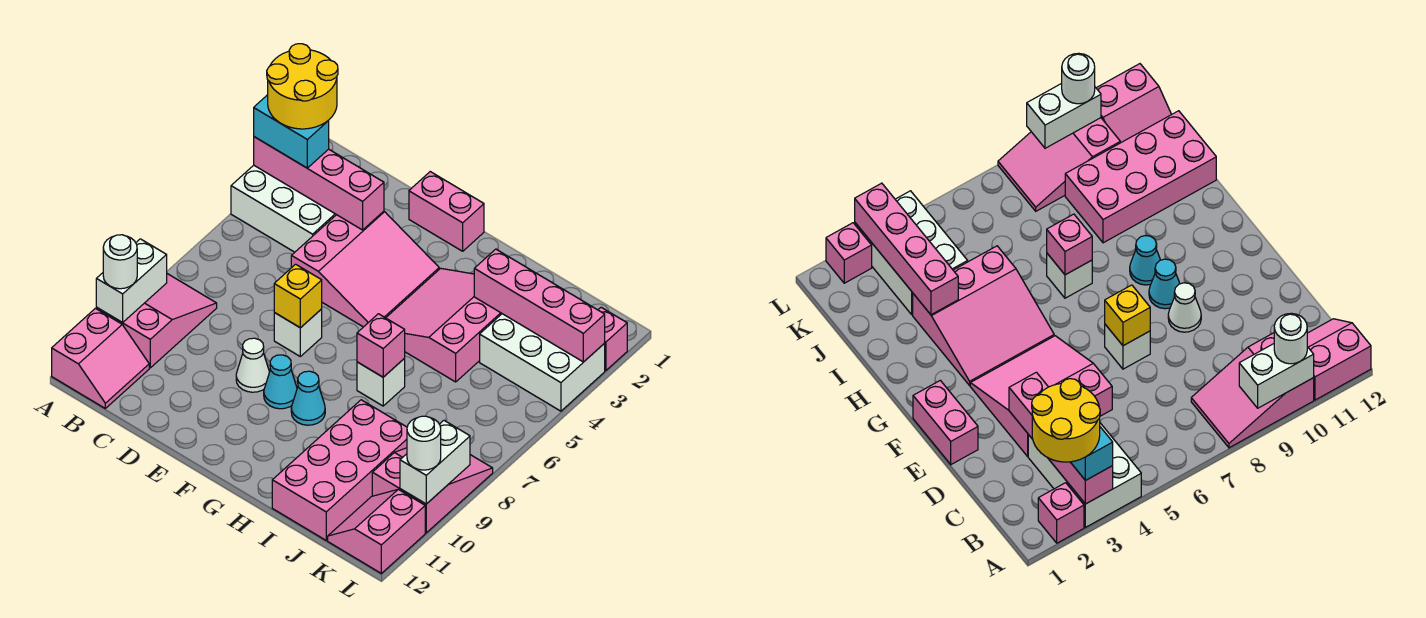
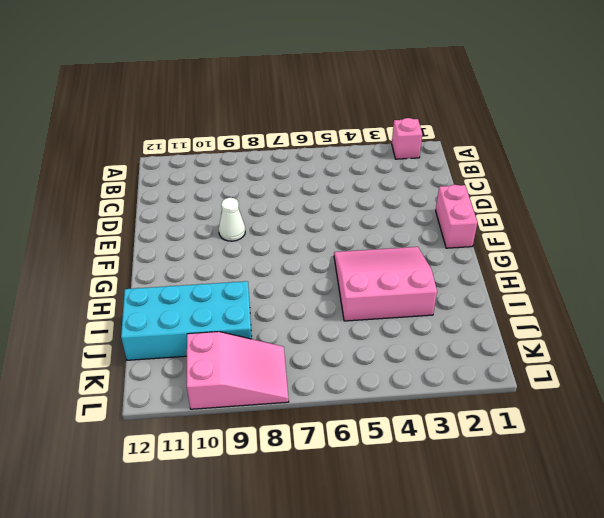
cyan brick I9:J12 level 1 -> pink brick I9:J12 level 1
none -> white brick A3:C4 level 1
none -> pink slope A8:B10 level 1 top 10
none -> pink slope A11:B12 level 1 top A

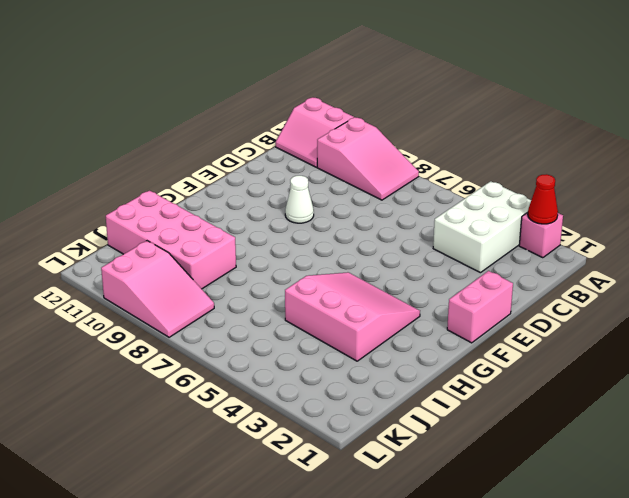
red cone A2 level 2 -> none
none -> pink slope D3:F5 level 1 top D
none -> white brick E7 level 1
none -> cyan cone F9 level 1

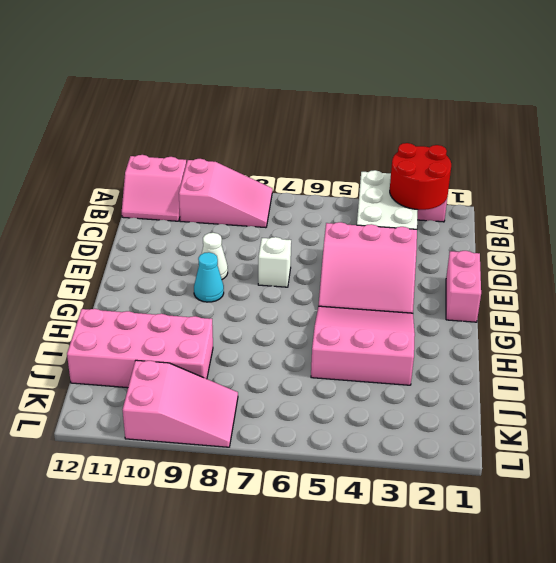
red round brick A2:B3 level 2 -> pink brick A3:D3 level 2
none -> cyan cone G9 level 1
none -> white brick H7 level 1
none -> white brick J3:L4 level 1

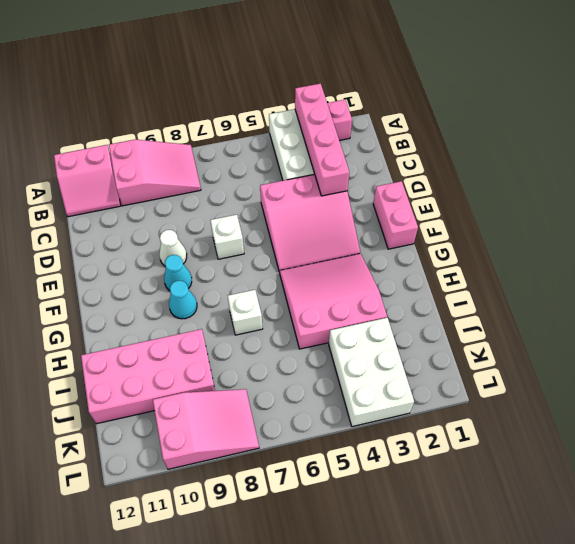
none -> pink slope K11:L12 level 1 top L
none -> pink brick L2 level 1
none -> white brick A9:A10 level 2

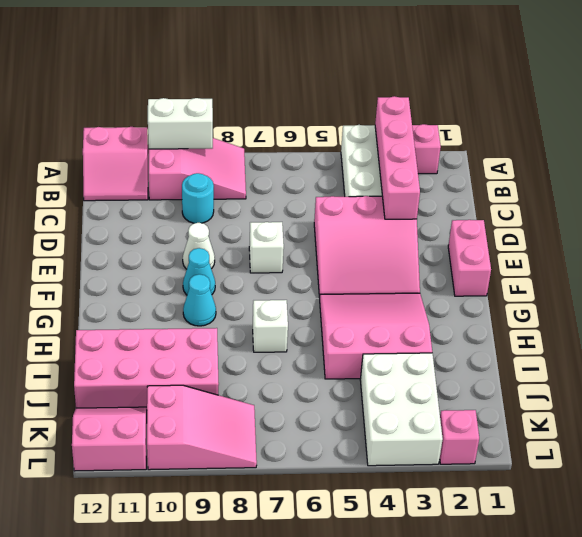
cyan round brick C9 level 1 -> none
none -> yellow brick E7 level 2
none -> pink brick H7 level 2
none -> pink brick I3:L3 level 2

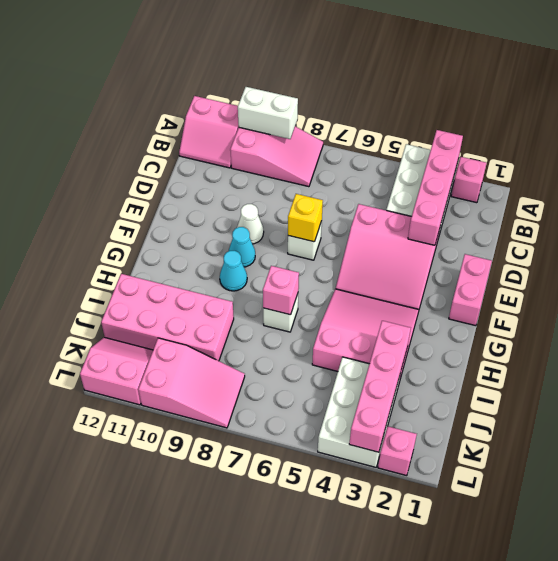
none -> white brick L9:L10 level 2
none -> cyan brick A3:B3 level 3
none -> white round brick A10 level 3

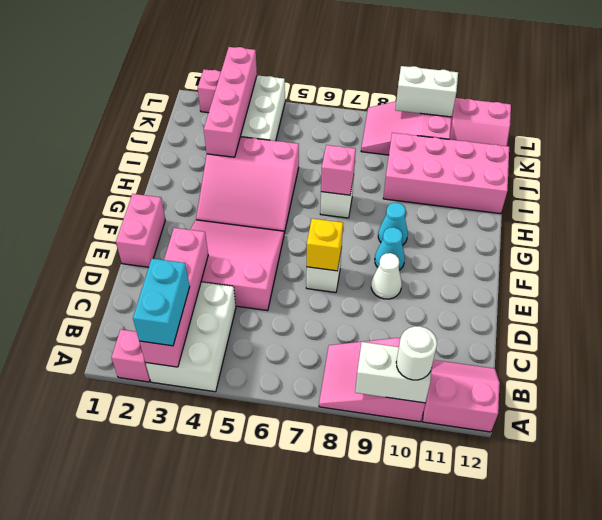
none -> white round brick L10 level 3
none -> yellow round brick A2:B3 level 4

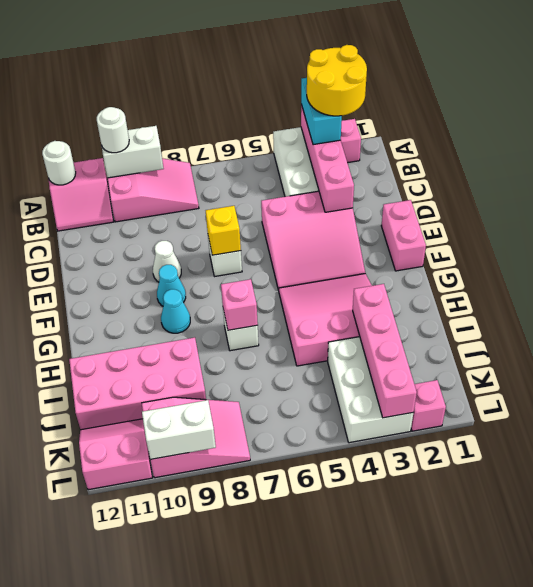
white round brick A12 level 2 -> white round brick L10 level 3

